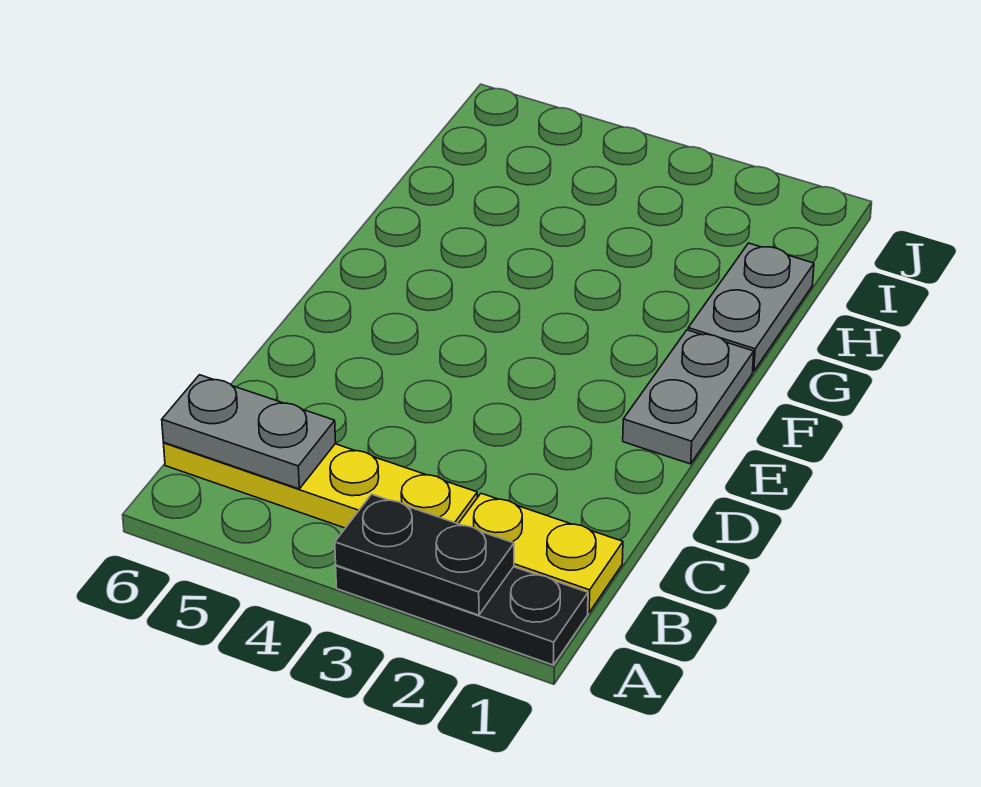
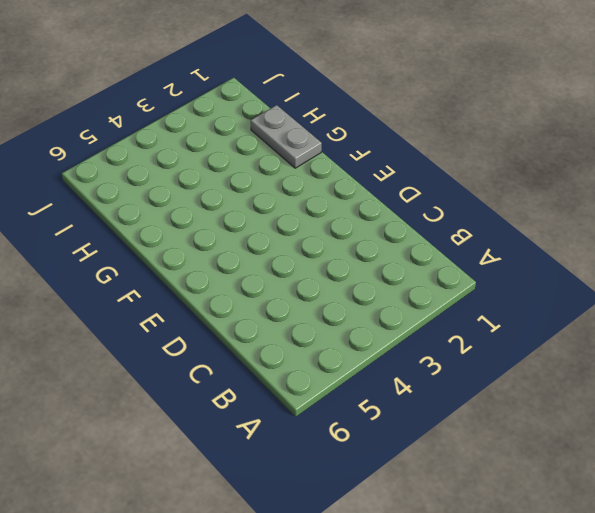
none -> black plate A1:A3 level 1
none -> yellow plate B1:B2 level 1

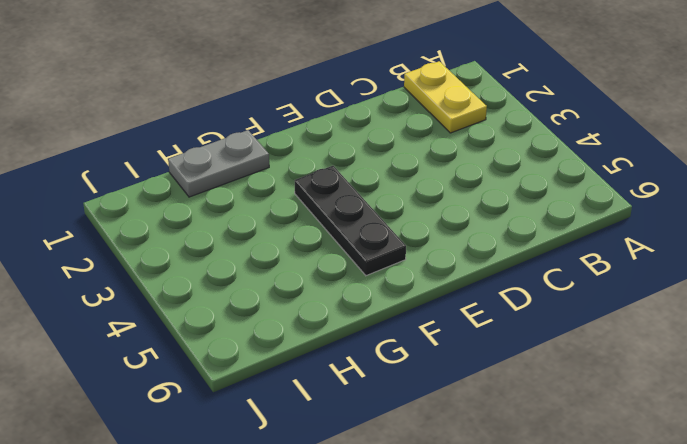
black plate F3:F5 level 1 -> black plate A1:A3 level 1
none -> yellow plate B3:B6 level 1
none -> grey plate E1:F1 level 1

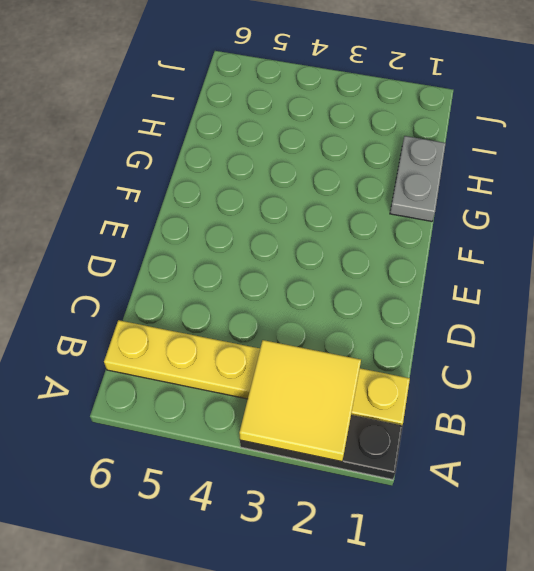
yellow tile A2:B3 level 2 -> black plate A2:A3 level 2
none -> grey plate E1:F1 level 1
none -> grey plate B5:B6 level 2

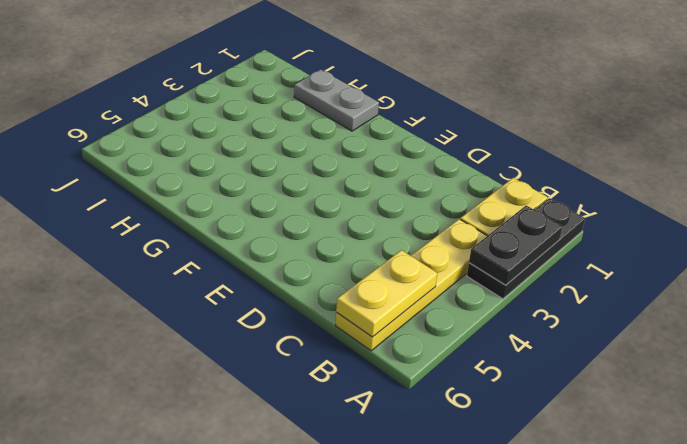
yellow plate B5:B6 level 2 -> grey plate B5:B6 level 2
none -> grey plate E1:F1 level 1

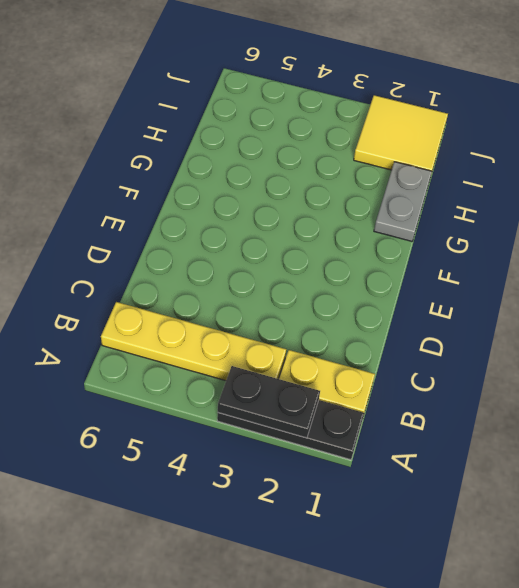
yellow tile I1:J2 level 1 -> none
none -> grey plate E1:F1 level 1
none -> grey plate B5:B6 level 2

